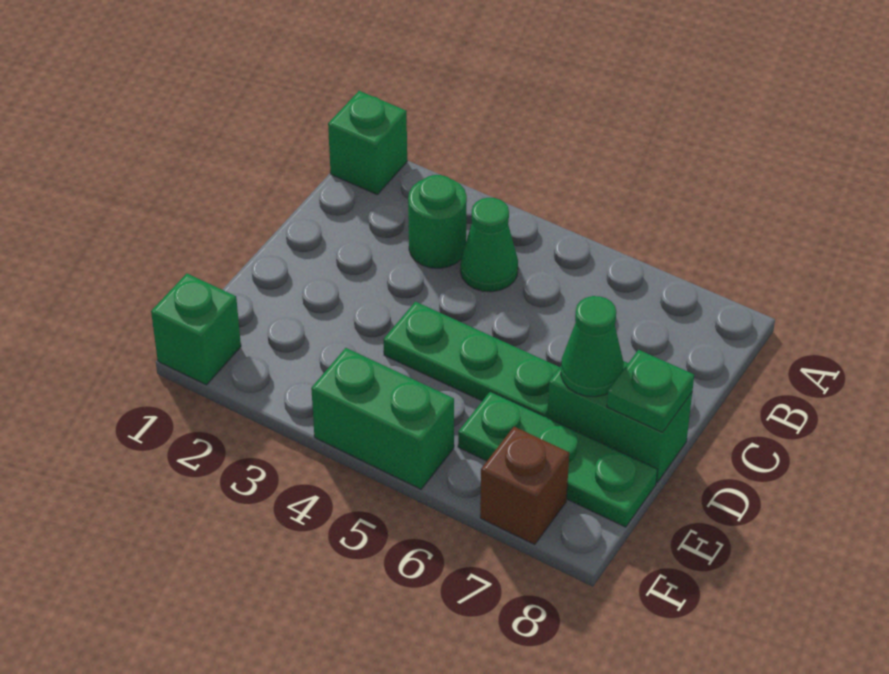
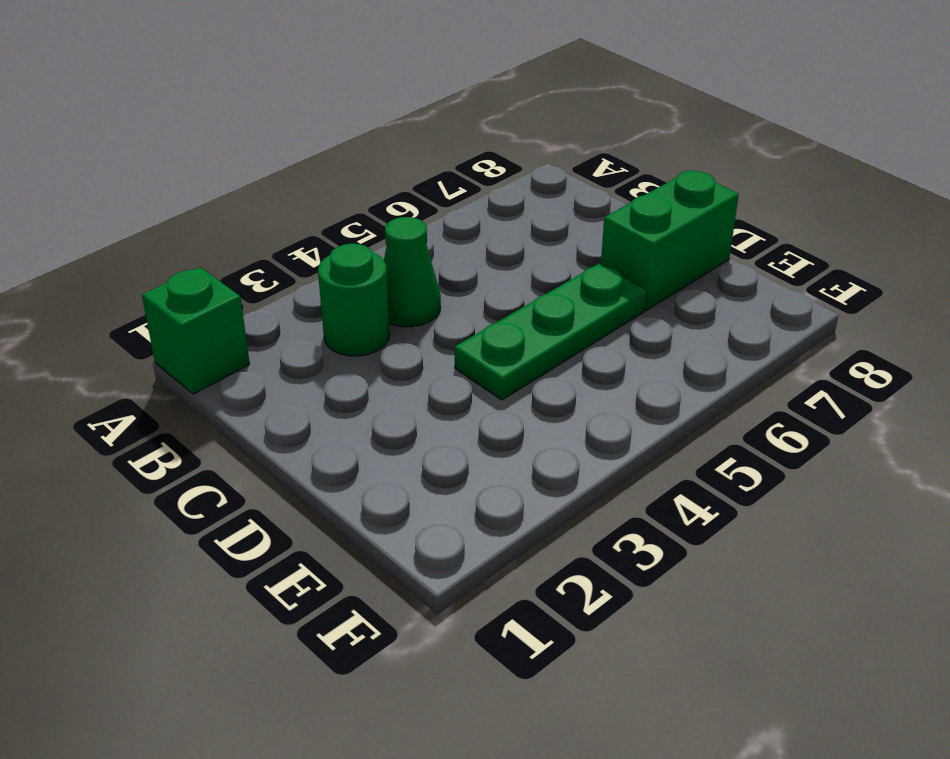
none -> green plate E6:E8 level 1
none -> green brick F1 level 1

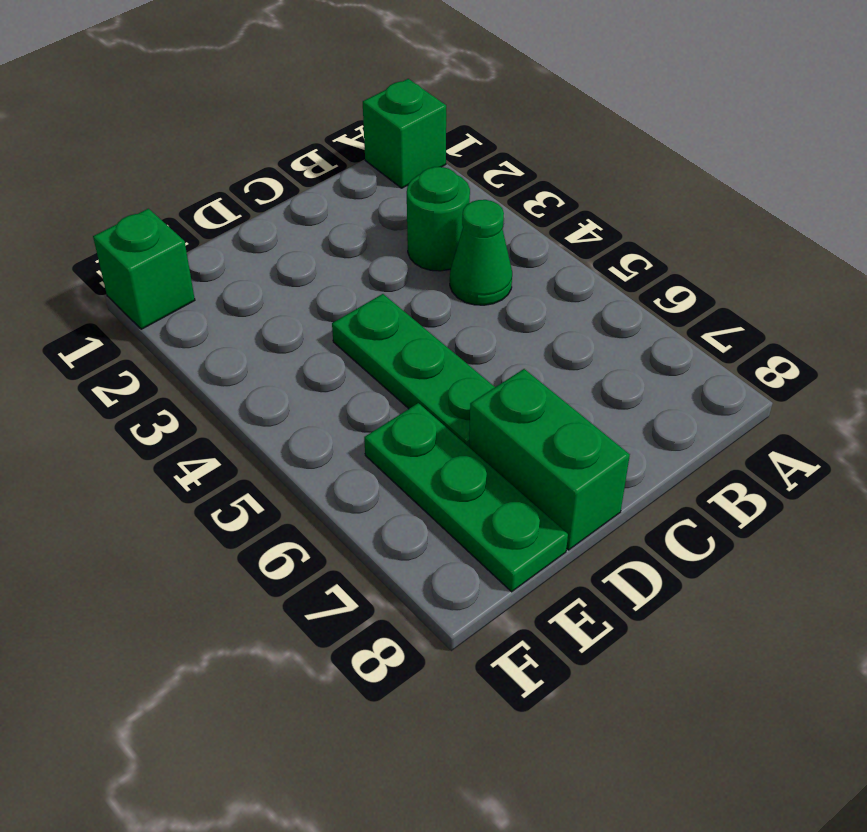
none -> green brick F4:F5 level 1
none -> brown brick F7 level 1

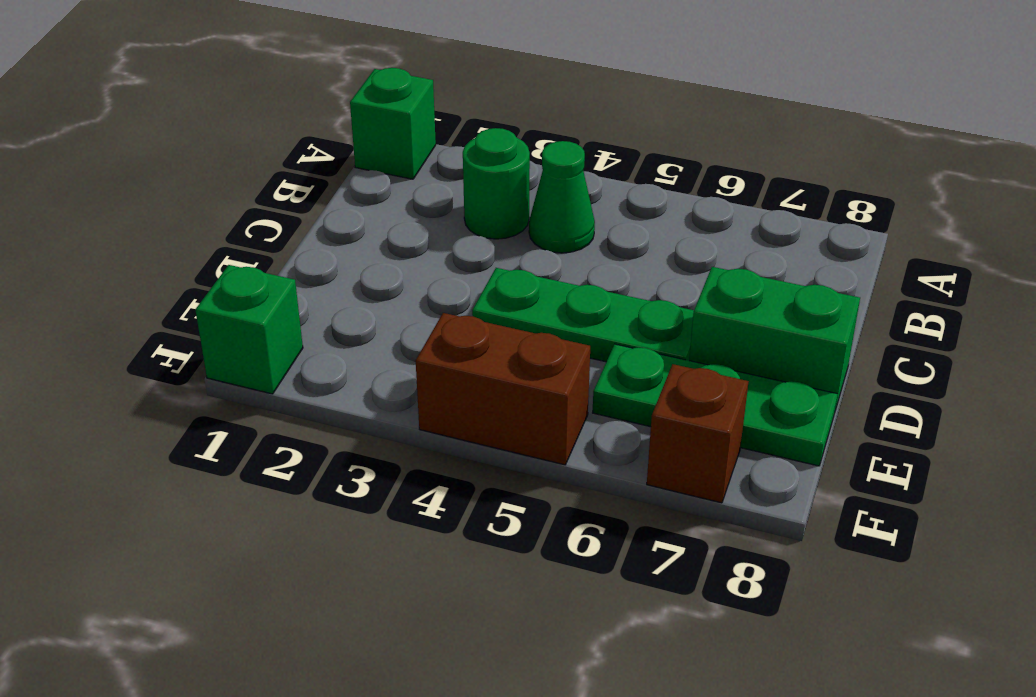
brown brick F4:F5 level 1 -> green brick F4:F5 level 1
none -> green cone D7 level 2
none -> green plate D8 level 2

